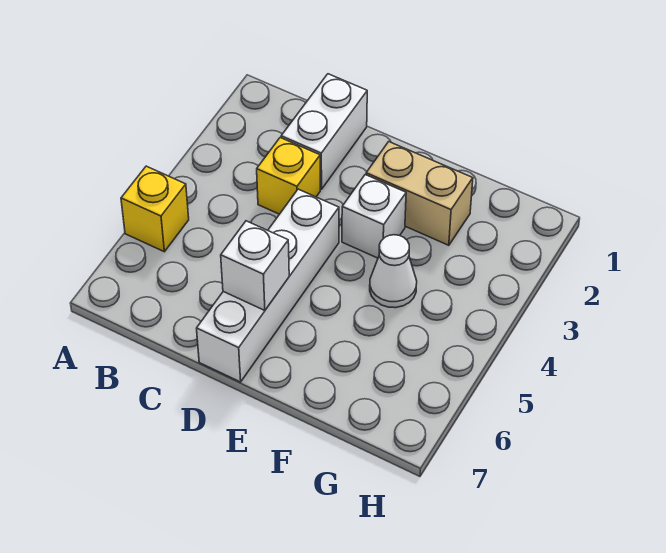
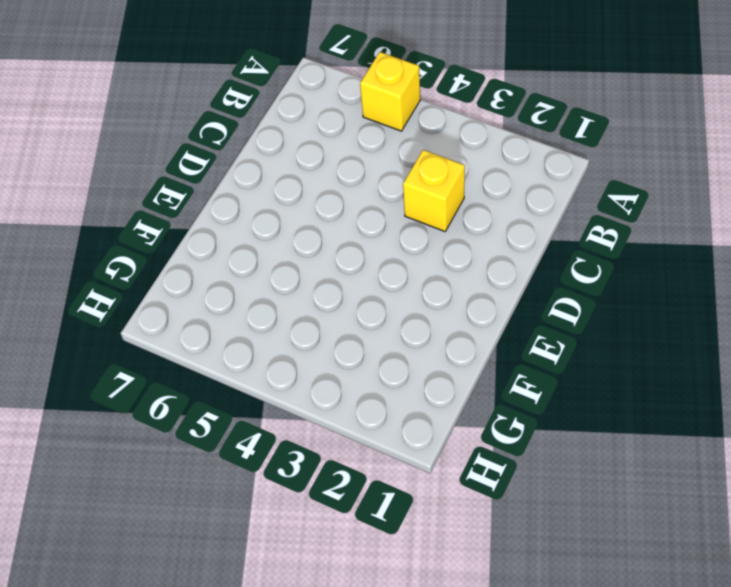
none -> white brick C1:C2 level 1
none -> white brick D4:D7 level 1

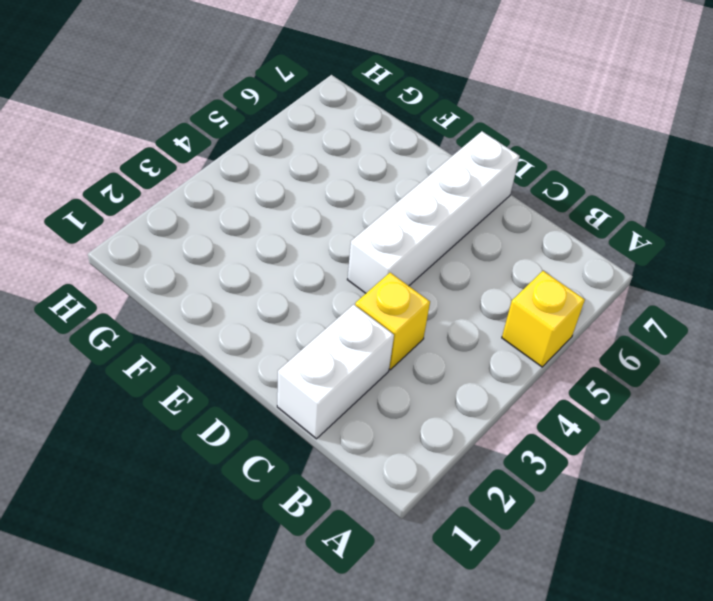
none -> tan brick E2:F2 level 1
none -> white brick E3 level 1

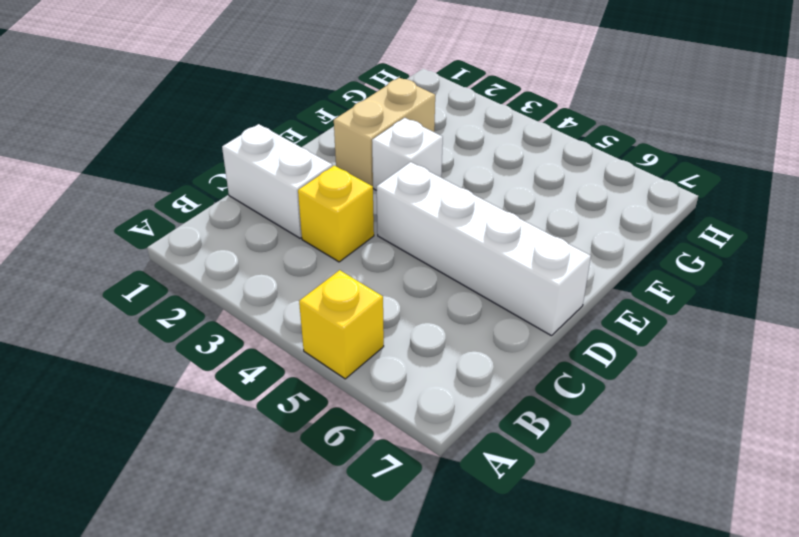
none -> white cone F4 level 1
none -> white brick D6 level 2

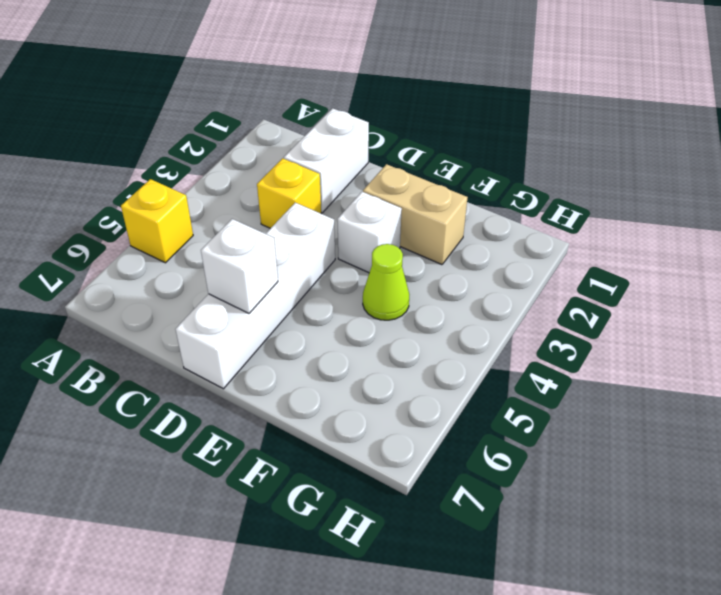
lime cone F4 level 1 -> white cone F4 level 1

